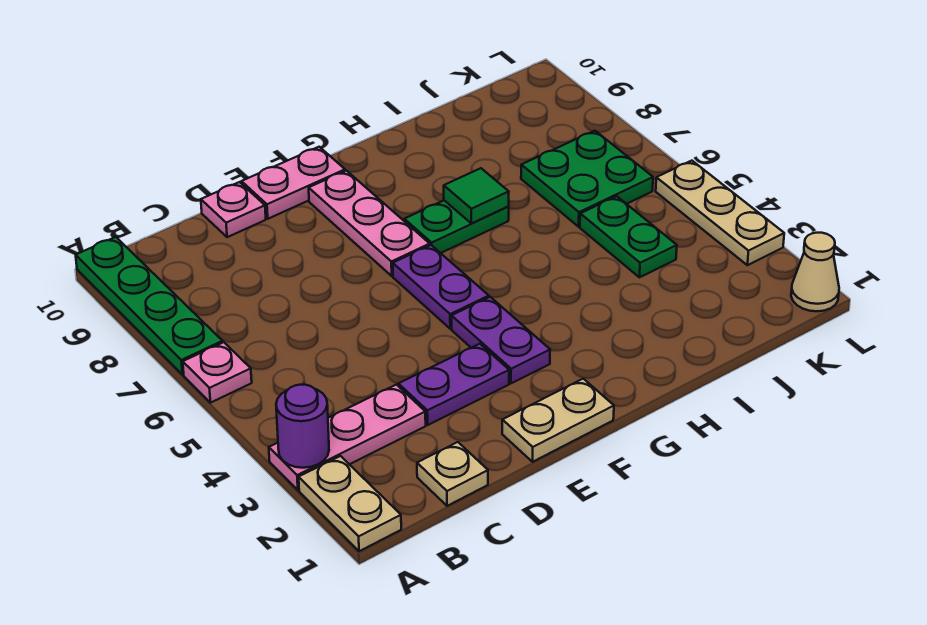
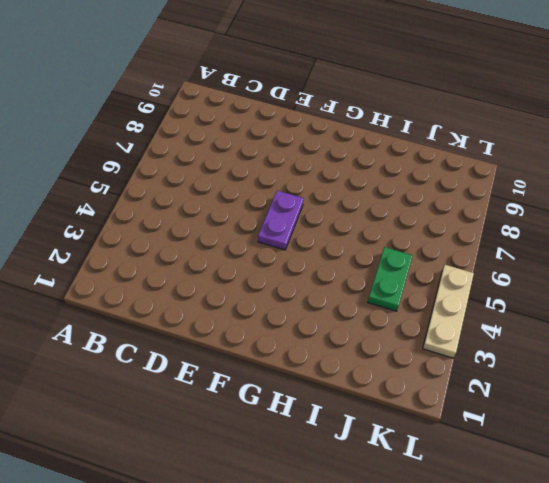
none -> tan plate A1:A2 level 1
none -> pink plate A3:C3 level 1
none -> pink plate A6 level 1

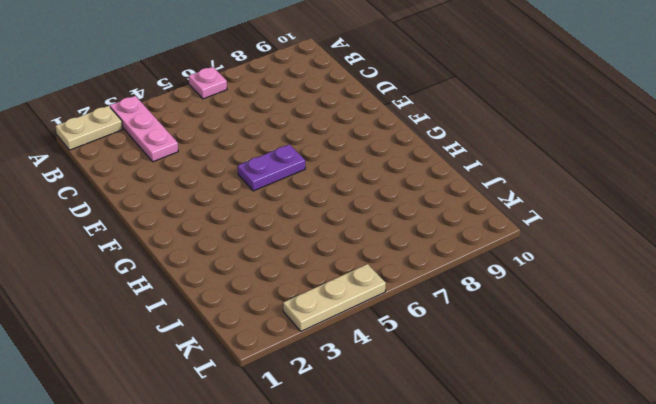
none -> green plate A7:A10 level 1
none -> tan plate C1 level 1
none -> purple plate D3:E3 level 1

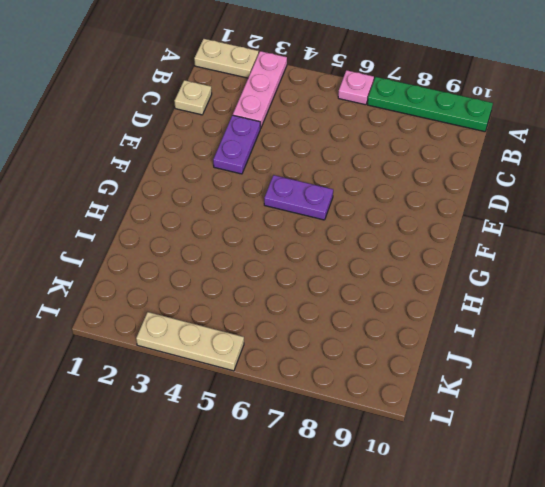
none -> pink plate D10 level 1
none -> tan plate E1:F1 level 1
none -> pink plate E10:F10 level 1

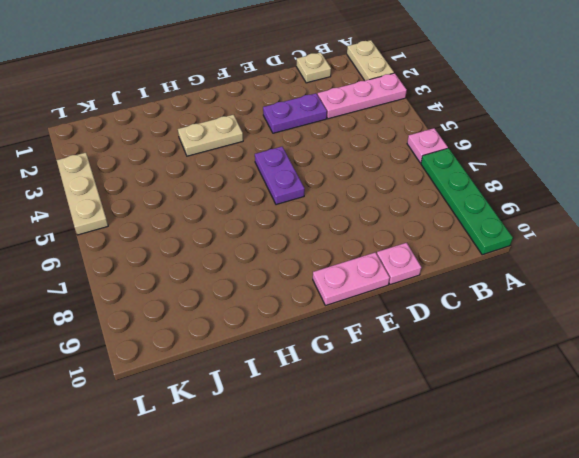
tan plate G3:H3 level 1 -> tan plate E1:F1 level 1
none -> purple plate F3:F4 level 1
none -> pink plate F7:F9 level 1
none -> green plate G7:H7 level 1

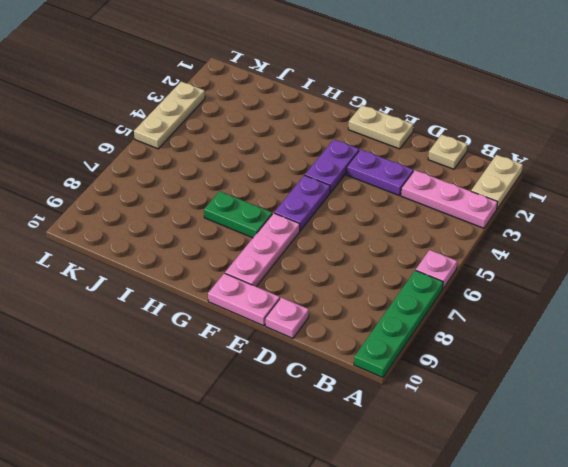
none -> green plate J4:J5 level 1
none -> green plate J6:K7 level 1
none -> tan cone L1 level 1

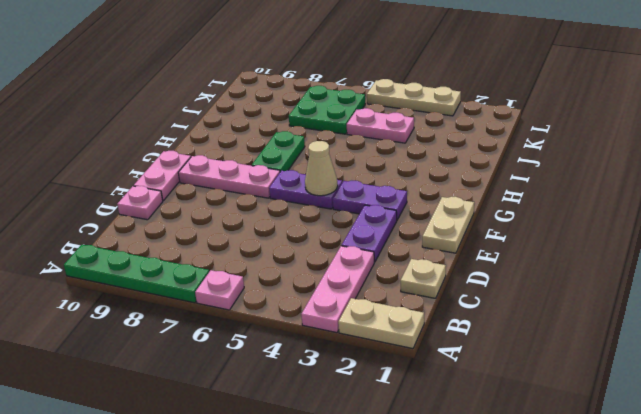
tan cone F5 level 2 -> tan cone L1 level 1
pink plate J4:J5 level 1 -> green plate J4:J5 level 1
none -> purple round brick A3 level 2
none -> green tile H7 level 2

